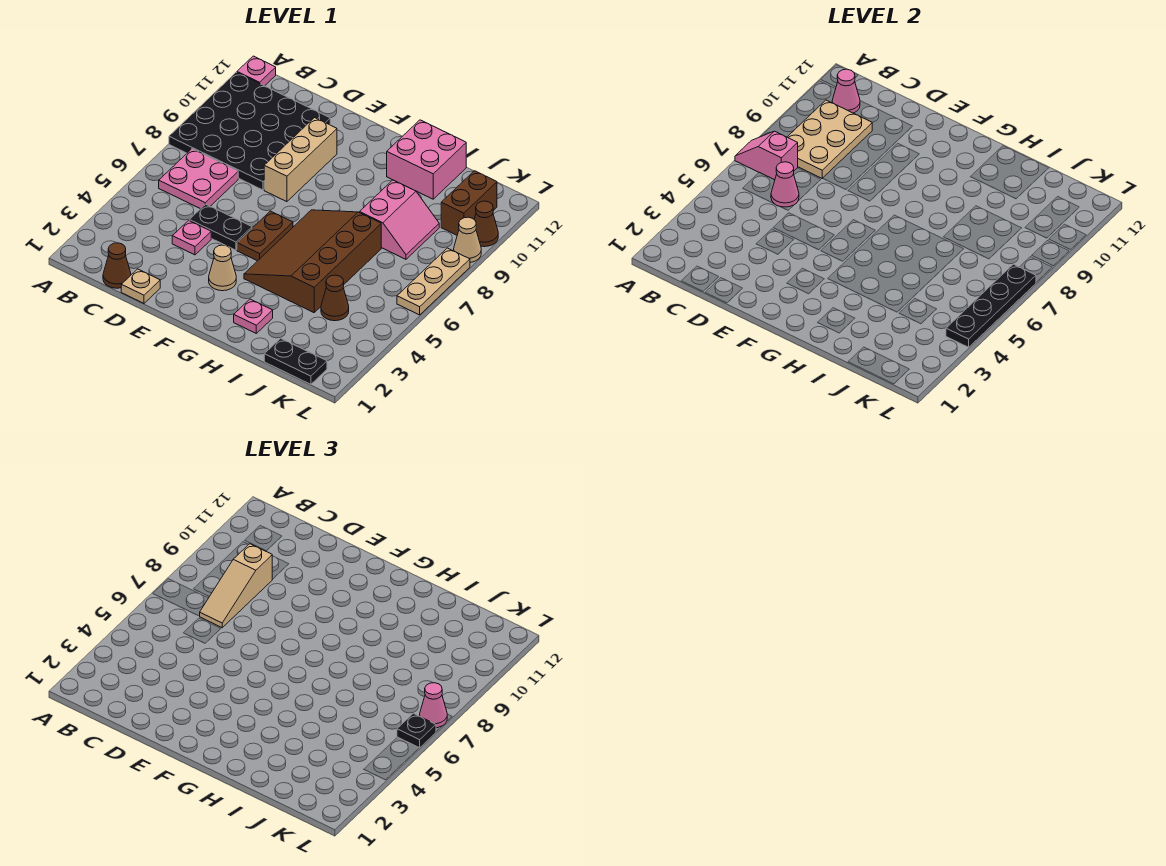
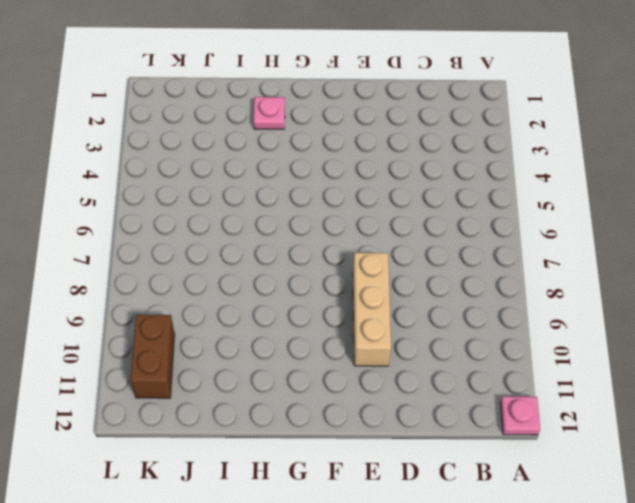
none -> black plate A8:D11 level 1
none -> pink plate B6:C7 level 1
none -> brown cone C1 level 1

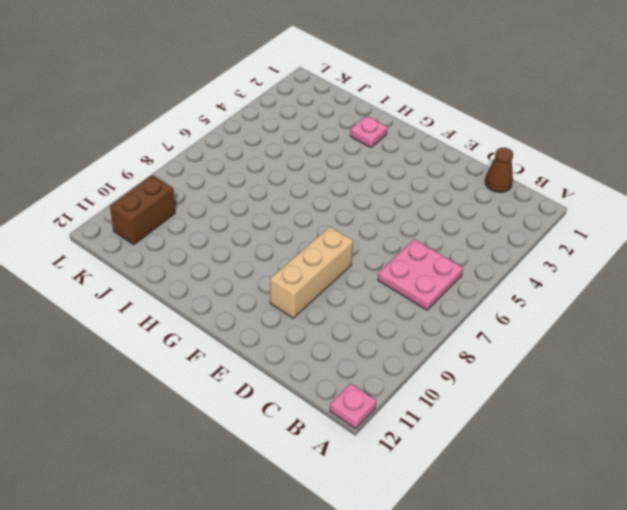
none -> black plate A8:D11 level 1
none -> tan plate D1 level 1
none -> pink plate D4 level 1

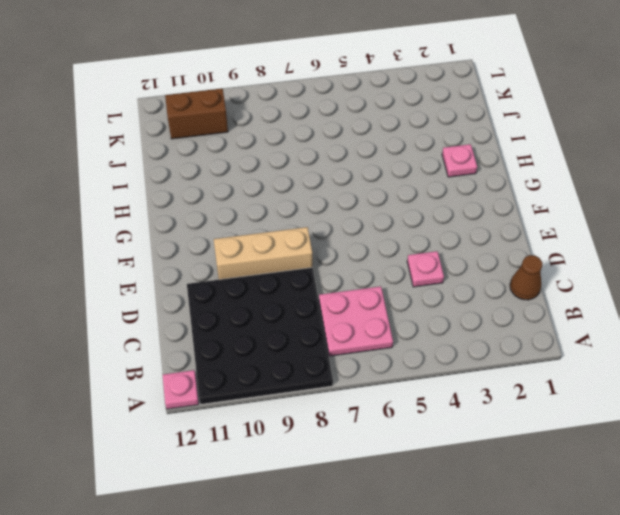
none -> tan plate D1 level 1
none -> black plate D5:E5 level 1
none -> tan cone F3 level 1

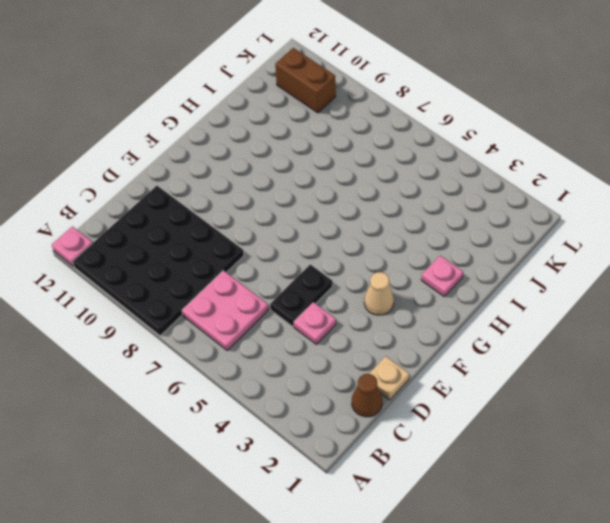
none -> tan brick E8:E10 level 1
none -> brown plate F5:F6 level 1
none -> brown slope G4:I7 level 1 top I

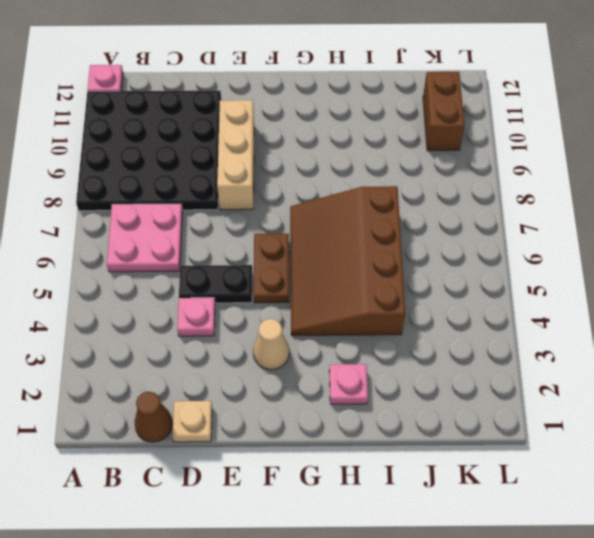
none -> pink brick H11:I12 level 1
none -> pink slope I8:J9 level 1 top I
none -> black plate J1:K1 level 1

